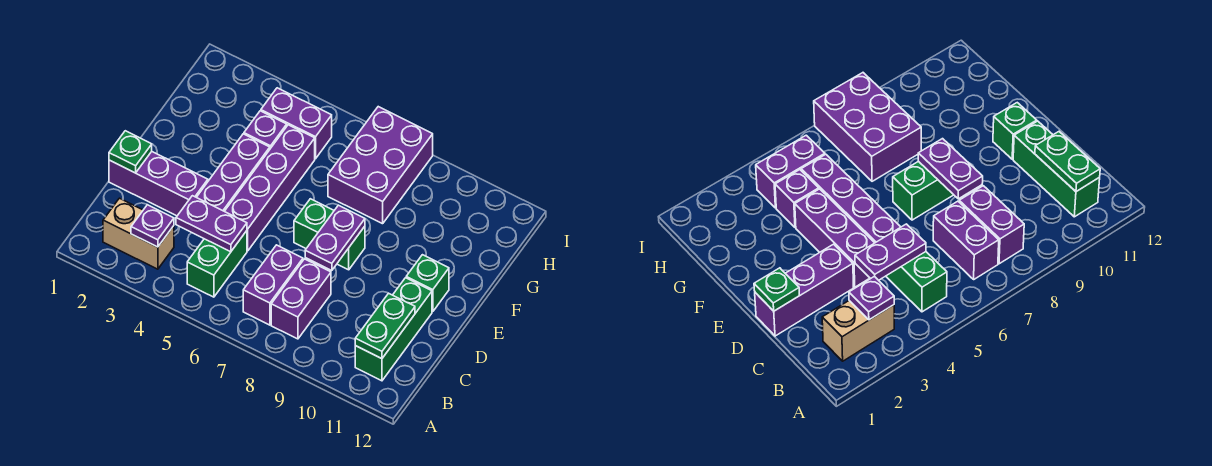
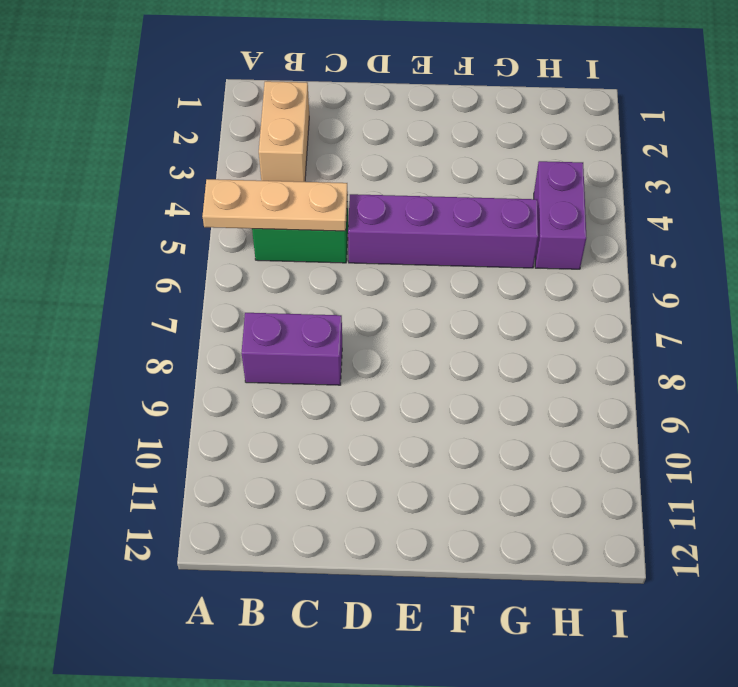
tan plate A5:C5 level 2 -> purple plate C4:C5 level 2
none -> purple brick B7:C7 level 1
none -> green brick B11:D11 level 1
none -> purple brick D1:D3 level 1

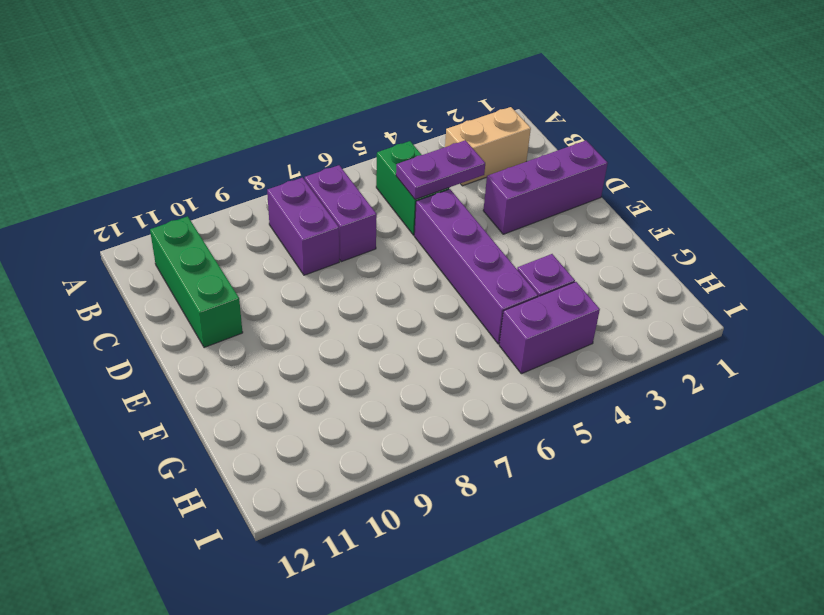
none -> purple brick D4:F4 level 1
none -> green brick E7:E8 level 1
none -> green brick E11 level 1

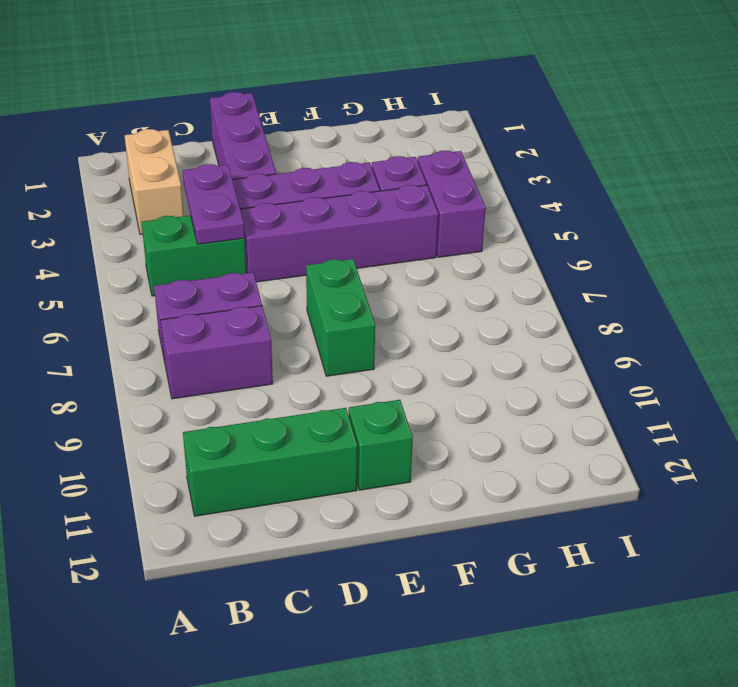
none -> purple brick G7:I8 level 1
none -> purple plate B3 level 2
none -> green plate B11:C11 level 2

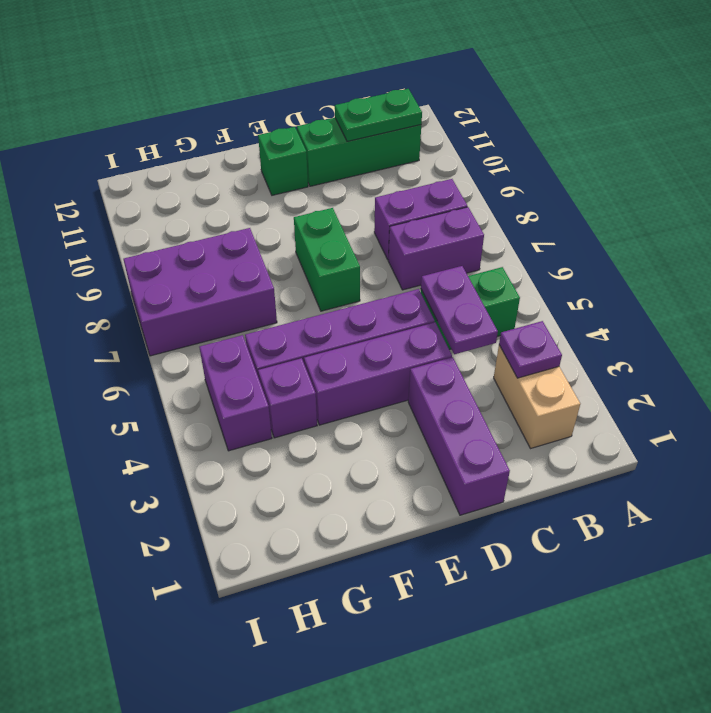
none -> green plate D1 level 2
none -> purple plate D8:E8 level 2

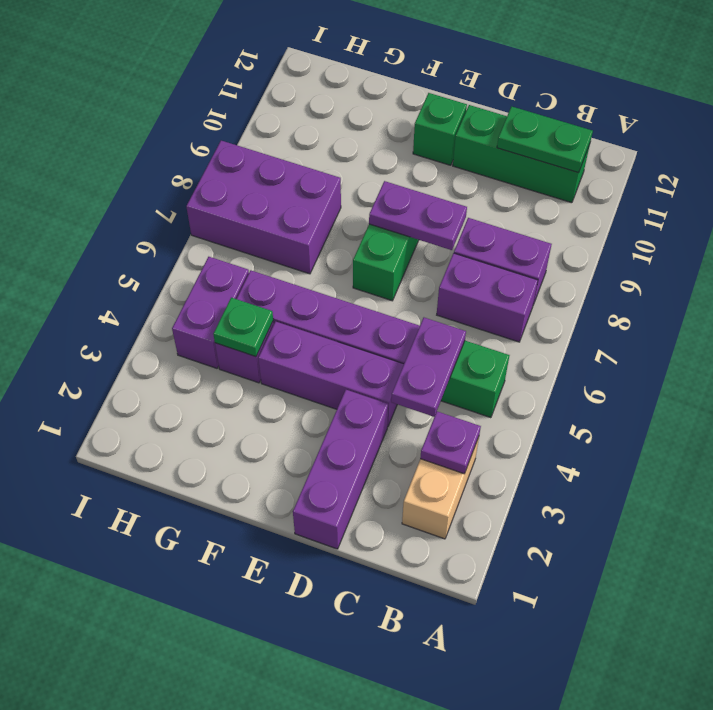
green plate G4 level 2 -> green plate D1 level 2

